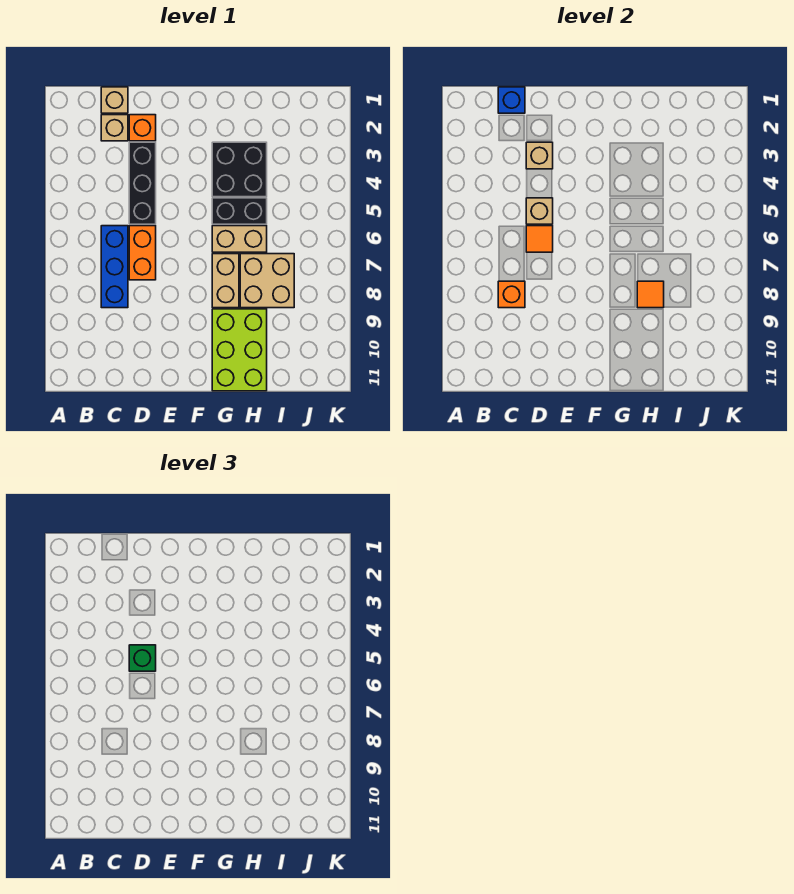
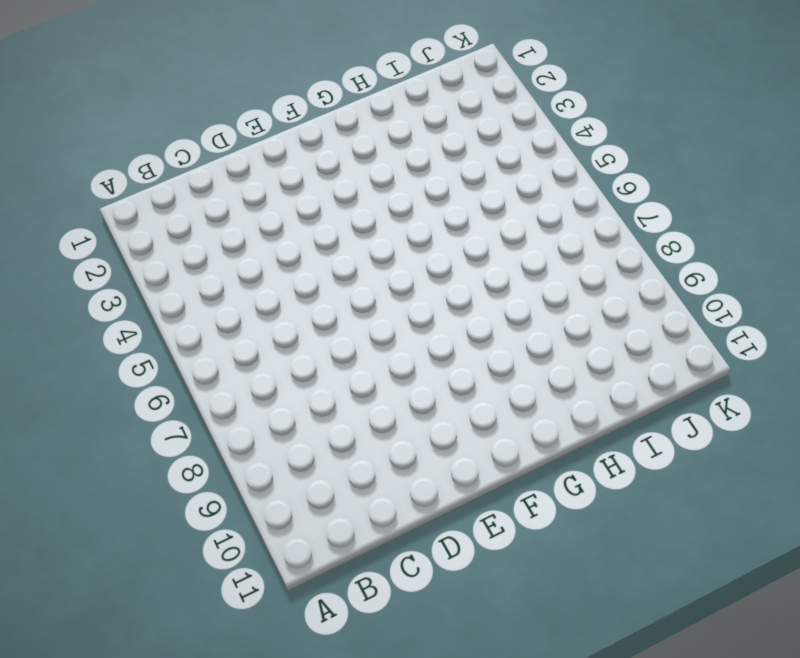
none -> tan brick C1 level 1
none -> tan brick C2 level 1
none -> blue brick C6:C8 level 1

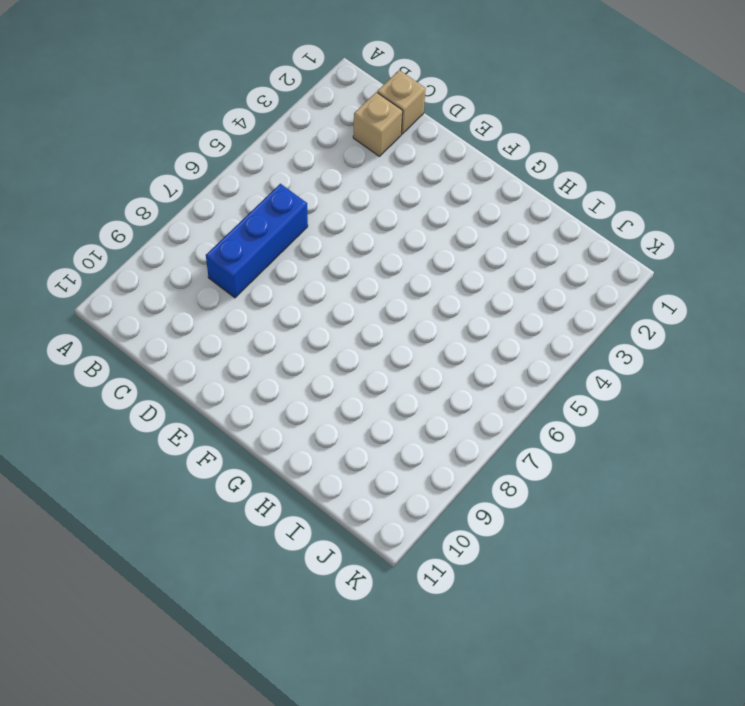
none -> orange brick D2 level 1
none -> black brick D3:D5 level 1
none -> orange brick D6:D7 level 1

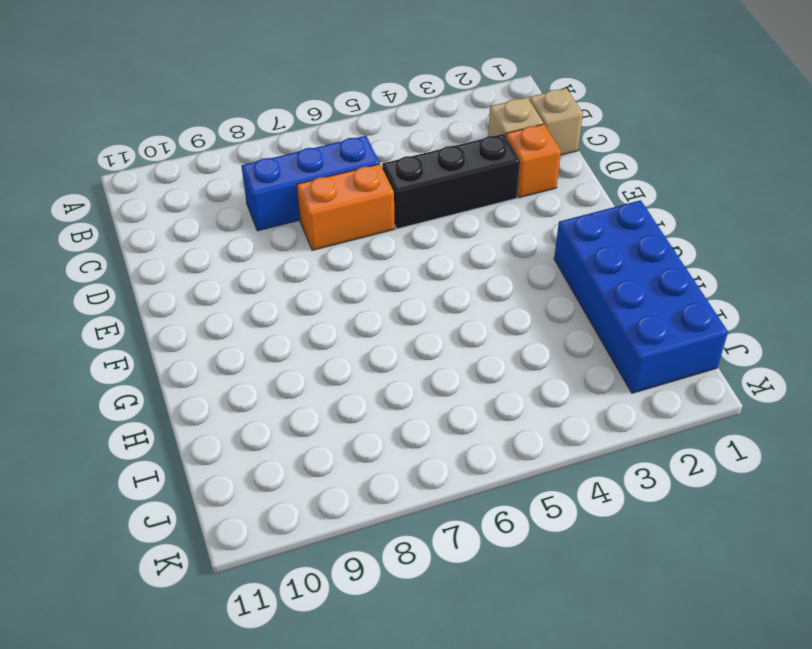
blue brick G1:J2 level 1 -> none
none -> black brick G3:H4 level 1
none -> black brick G5:H5 level 1
none -> tan brick G6:H6 level 1

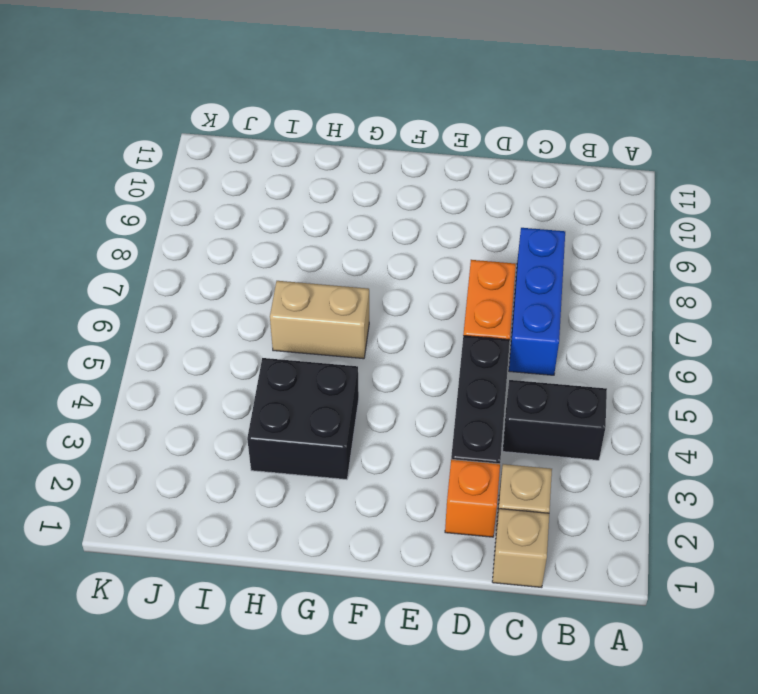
black brick B4:C4 level 1 -> black brick G5:H5 level 1
none -> tan brick G7:G8 level 1
none -> lime brick G9:H11 level 1
none -> tan brick H7:I8 level 1

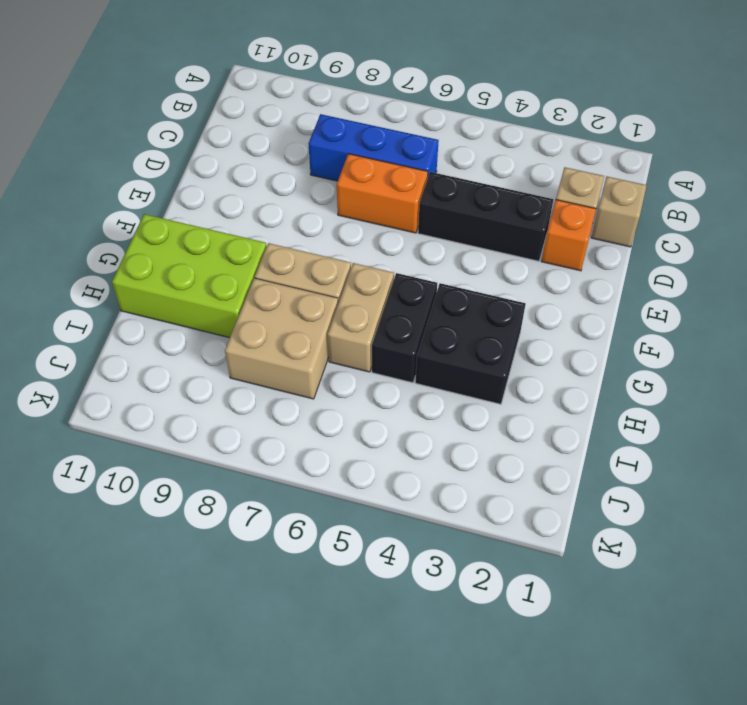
none -> blue brick C1 level 2
none -> orange brick C8 level 2
none -> tan brick D3 level 2

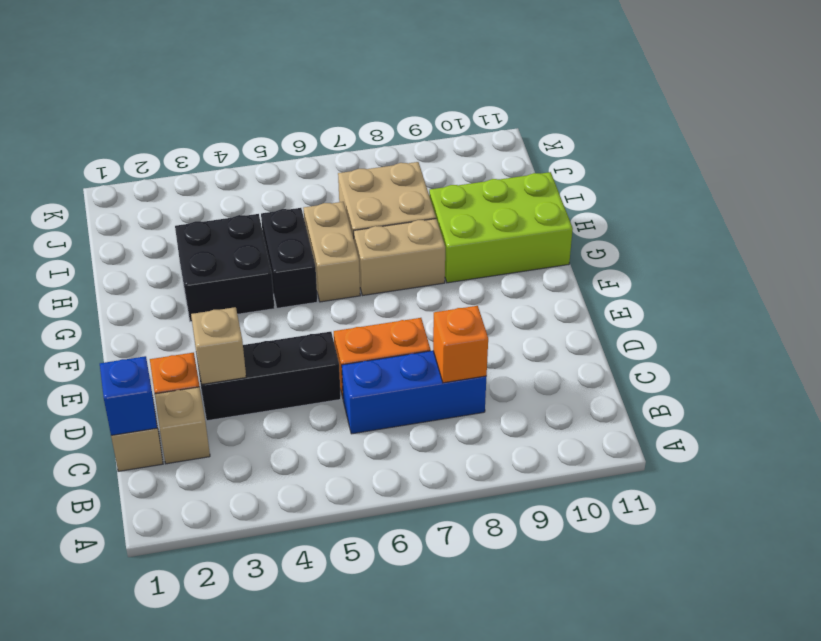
none -> tan brick D5 level 2
none -> orange tile D6 level 2
none -> orange tile H8 level 2

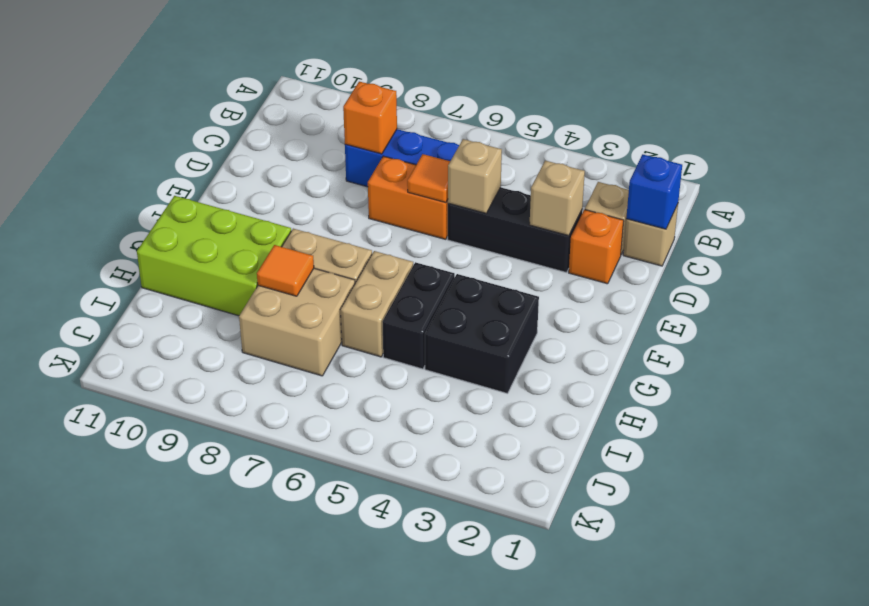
none -> green brick D5 level 3

